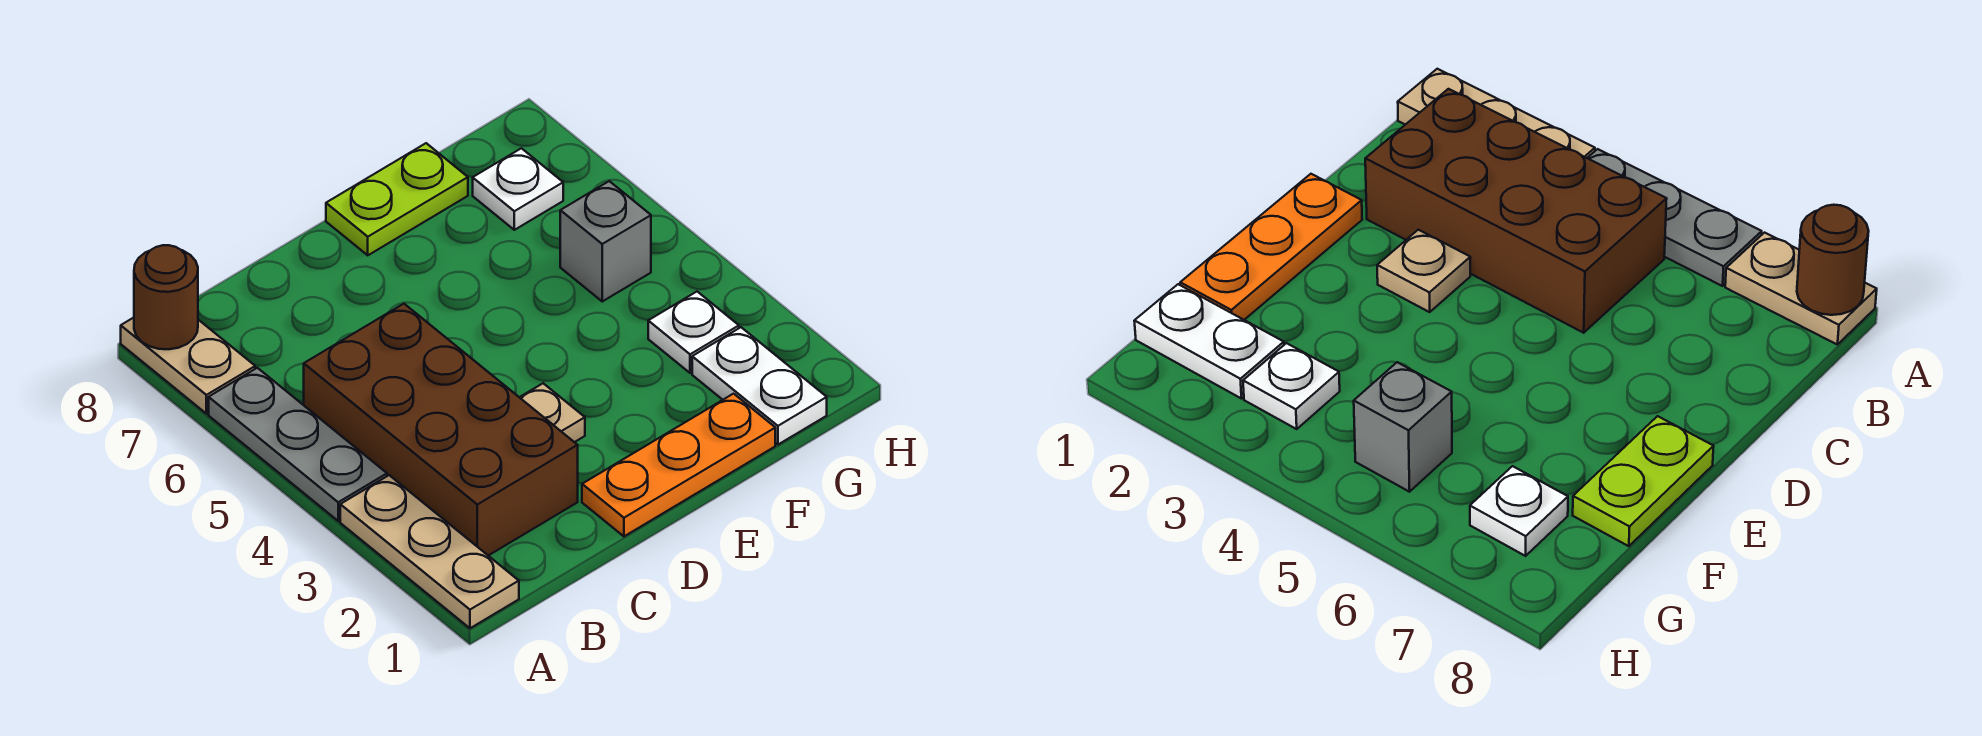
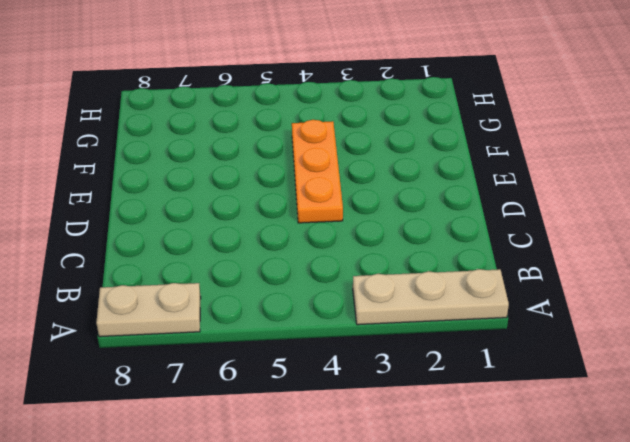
orange plate D4:F4 level 1 -> orange plate D1:F1 level 1
none -> grey plate A4:A6 level 1
none -> brown brick B2:C5 level 1
none -> tan plate D3 level 1

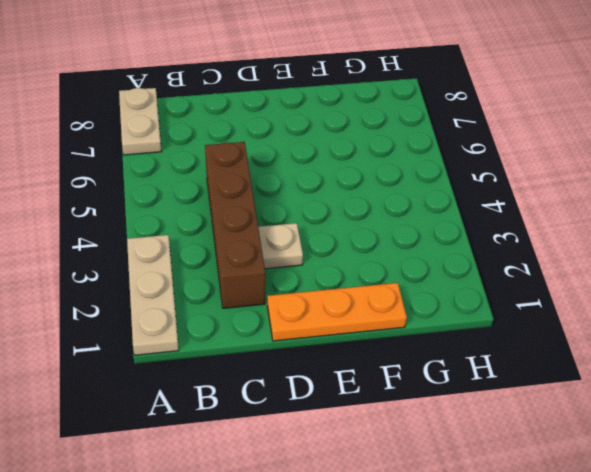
brown brick C2:C5 level 1 -> brown brick B2:C5 level 1
none -> grey plate A4:A6 level 1
none -> lime plate E8:F8 level 1
none -> white plate G1:G2 level 1

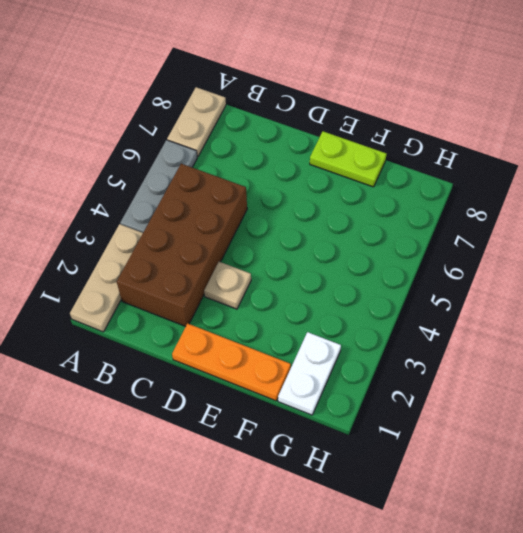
none -> white plate G3 level 1
none -> grey brick G5 level 1
none -> white plate G7 level 1

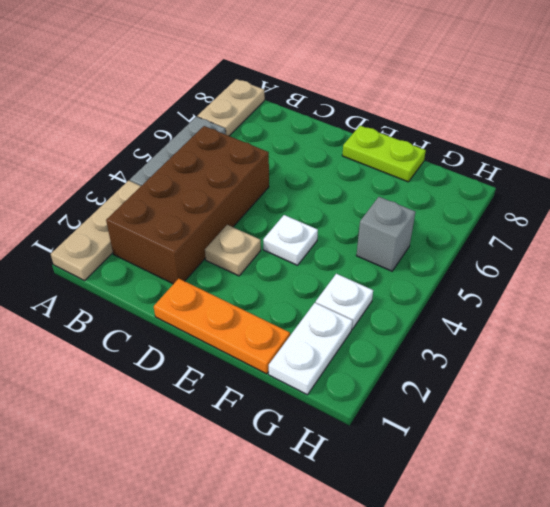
white plate E4 level 1 -> white plate G7 level 1
none -> brown round brick A8 level 2

